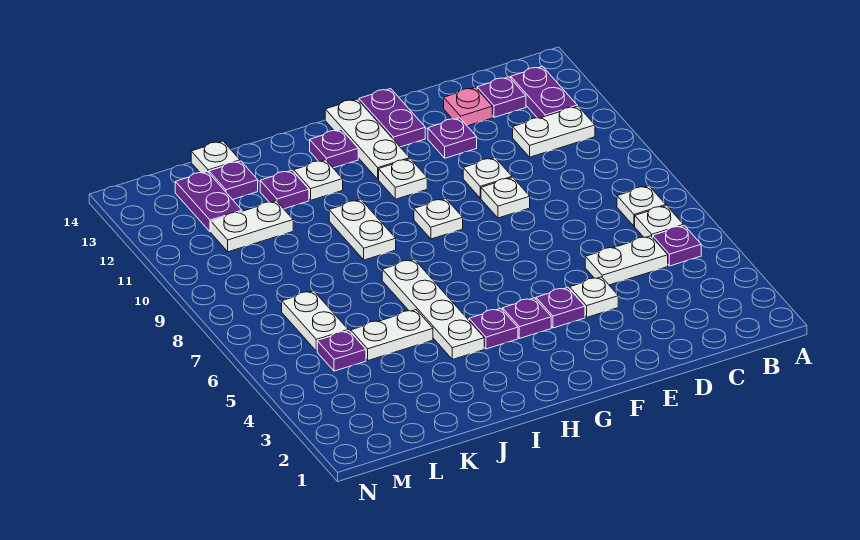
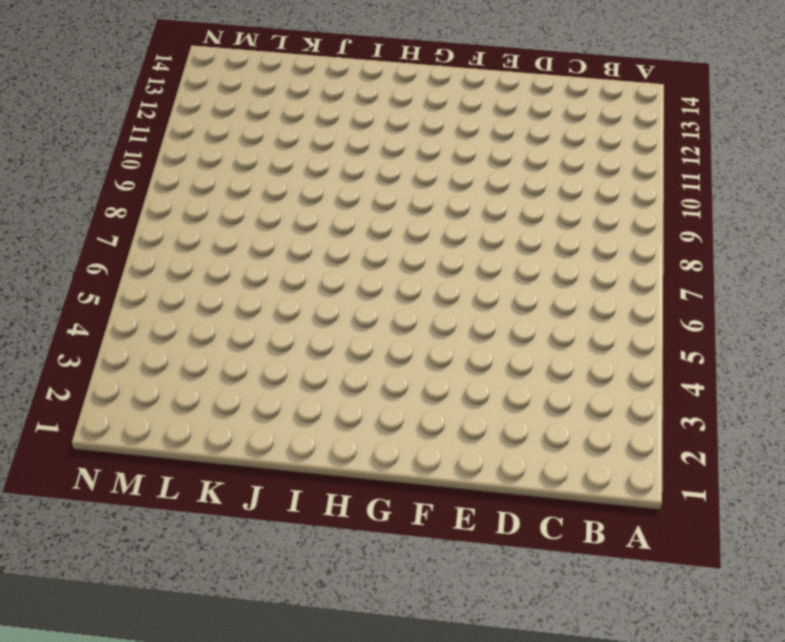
none -> purple plate B5 level 1
none -> white plate B6 level 1
none -> white plate B7 level 1
none -> white plate B11:C11 level 1

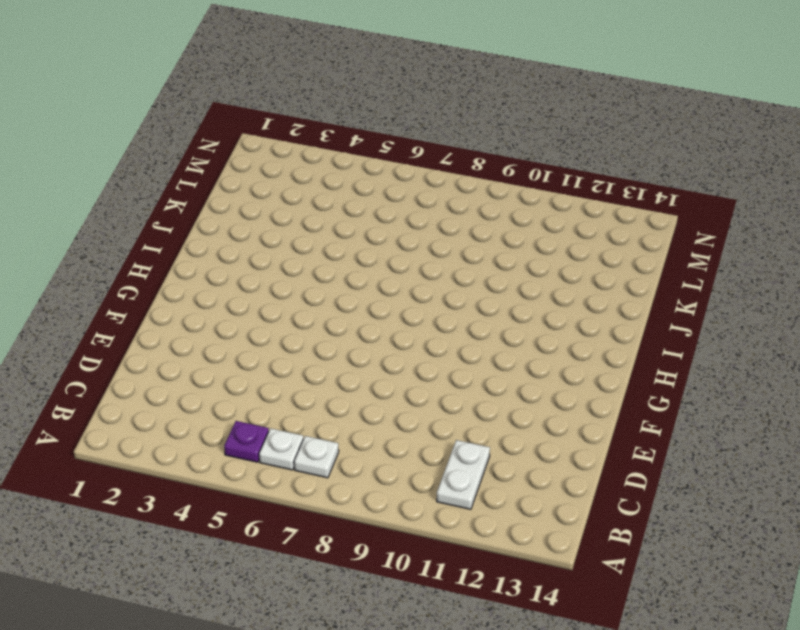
none -> purple plate B12:B13 level 1
none -> white plate C5:D5 level 1
none -> purple plate C13 level 1
none -> pink plate D13 level 1

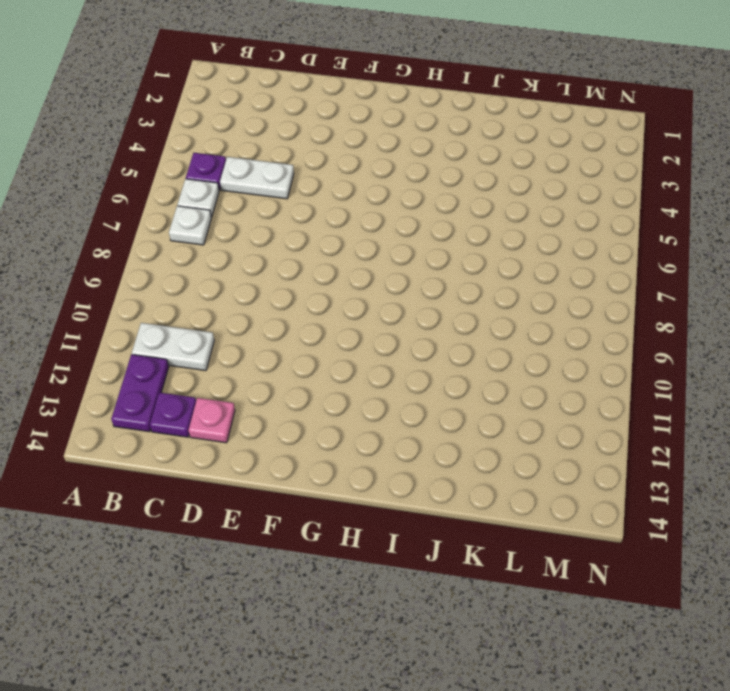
none -> white plate E4 level 1
none -> white plate E9 level 1
none -> white plate E10 level 1
none -> purple plate E12 level 1

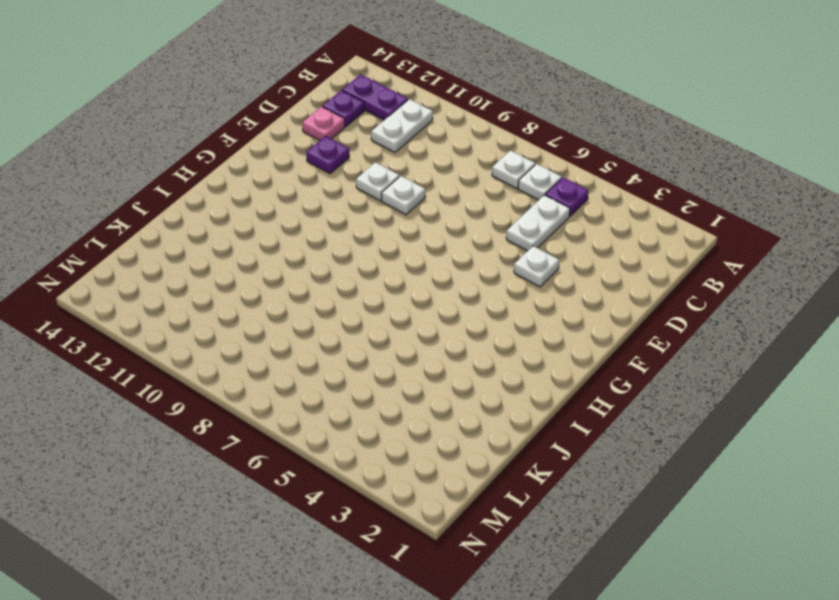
none -> purple plate F4 level 1
none -> purple plate F13:F14 level 1
none -> purple plate G4 level 1
none -> white plate G9 level 1

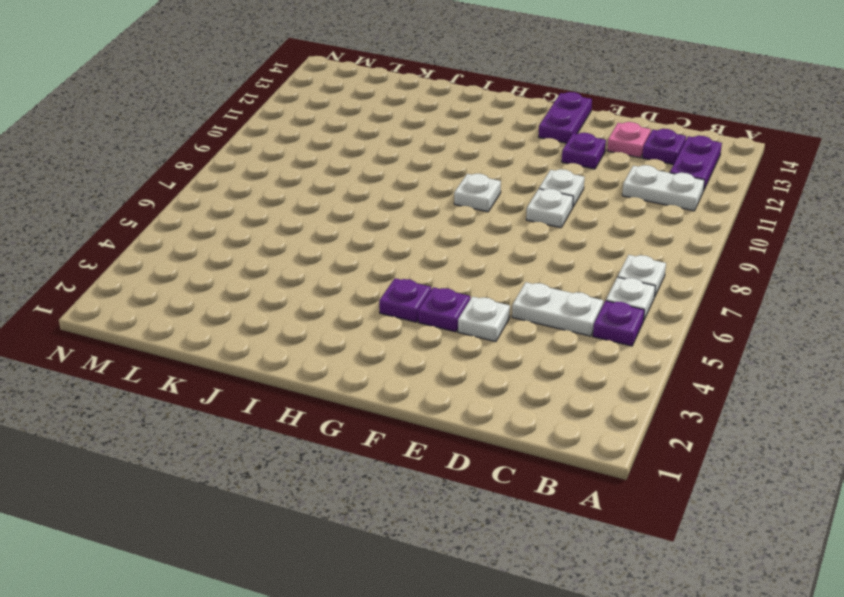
none -> white plate G11 level 1
none -> white plate G12:G14 level 1
none -> purple plate H4 level 1
none -> purple plate H13 level 1

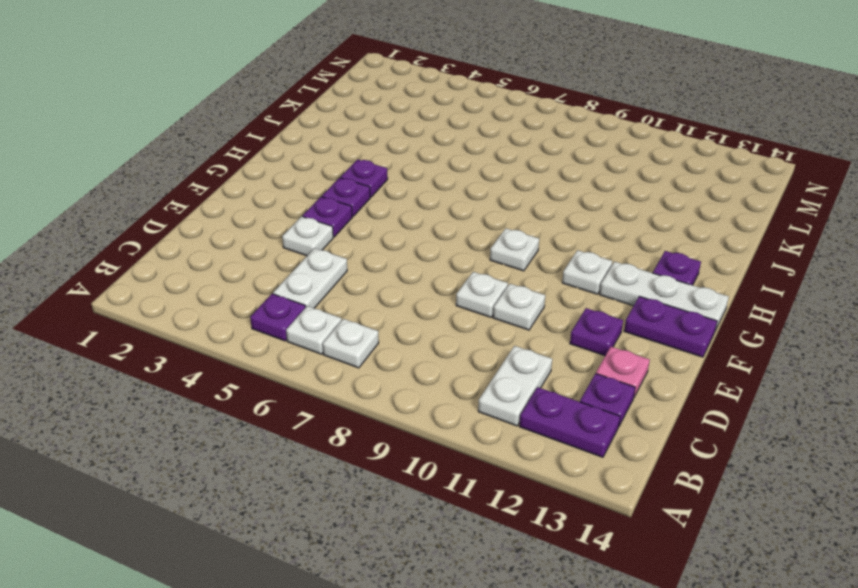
none -> white plate I4:I7 level 1
none -> white plate I9:I10 level 1
none -> white plate I12 level 1
none -> white plate J5:K5 level 1

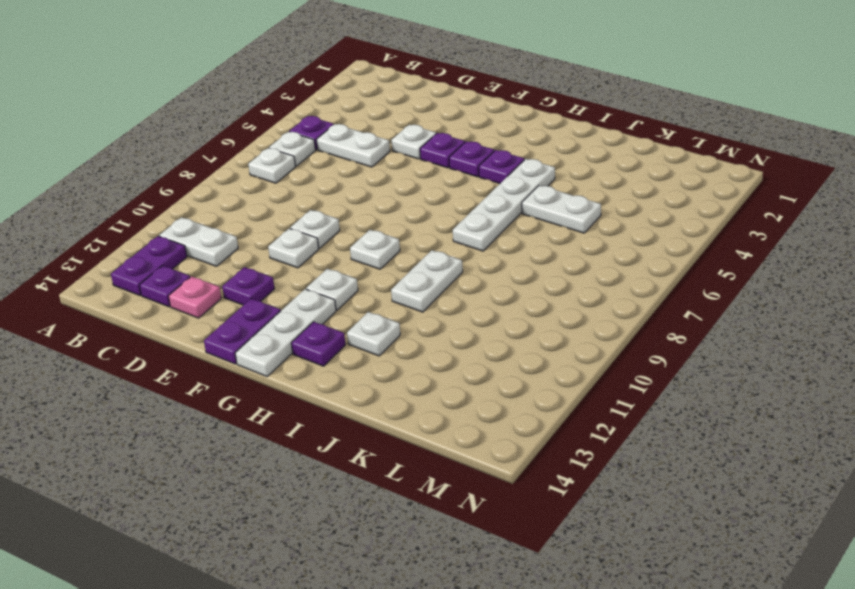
none -> purple plate J12 level 1
none -> white plate K11:L11 level 1
none -> purple plate K13 level 1
none -> white plate K14 level 1

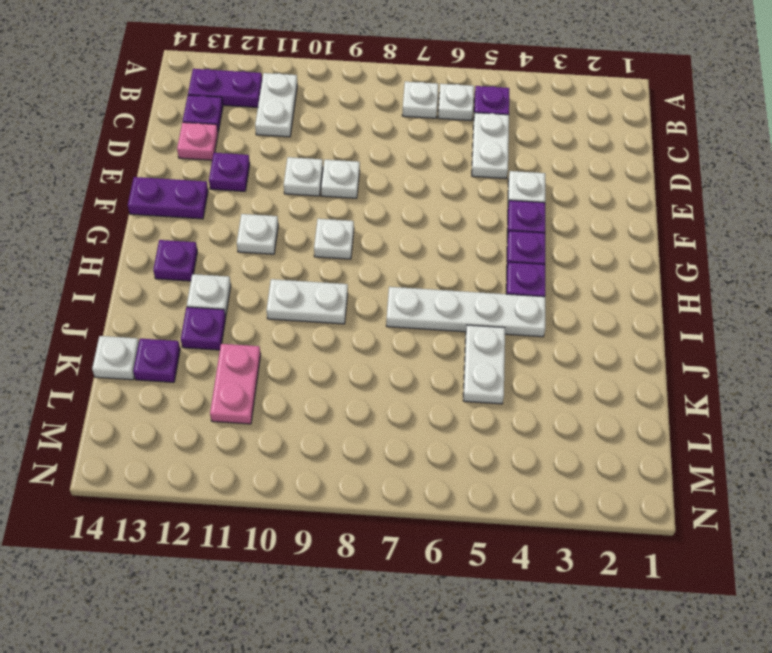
pink plate K11:L11 level 1 -> white plate K11:L11 level 1
none -> white plate G12:G14 level 1
none -> purple plate L5 level 1
none -> white plate L6:L7 level 1
none -> purple plate L12:L13 level 1

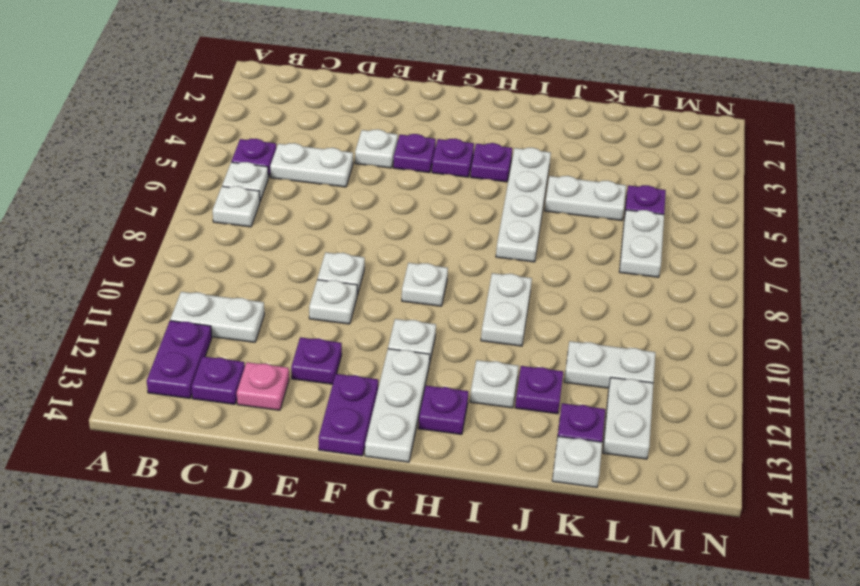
white plate L12:L13 level 1 -> purple plate L12:L13 level 1

